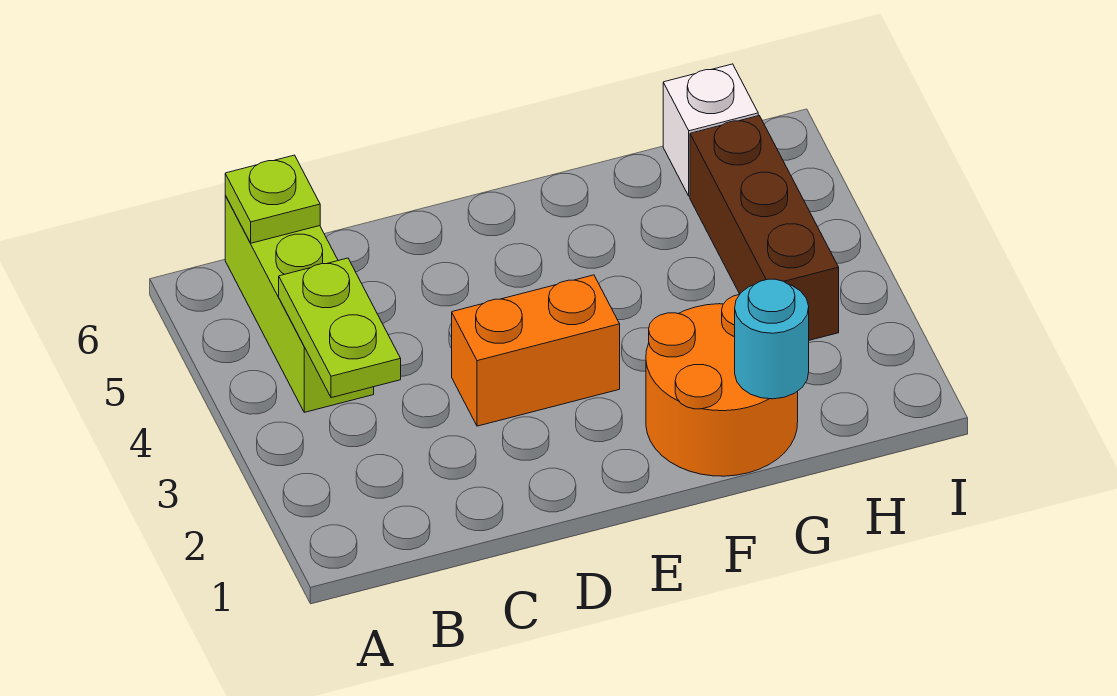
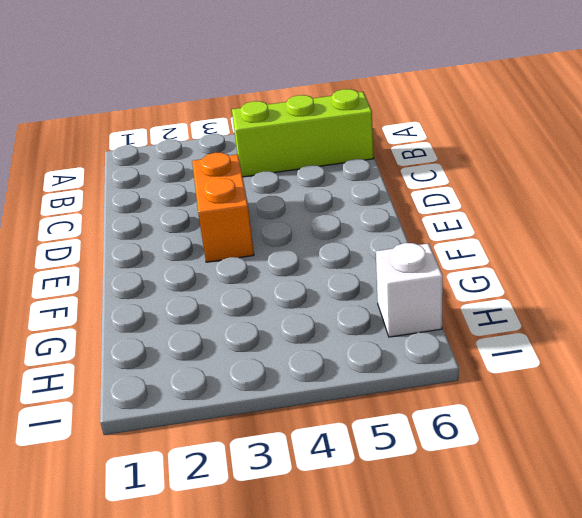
none -> orange round brick F1:G2 level 1
none -> brown brick H3:H5 level 1

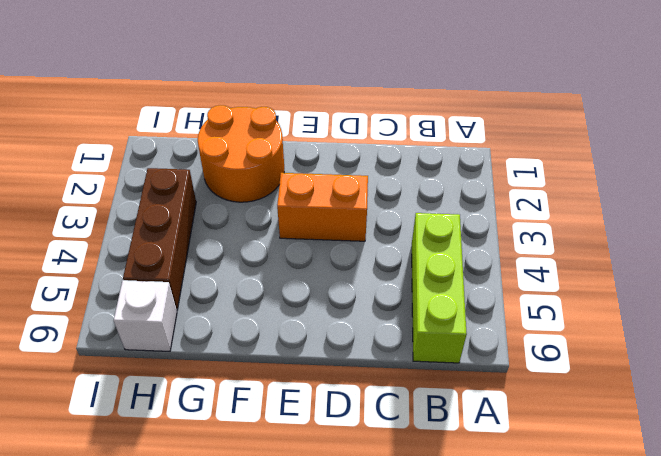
none -> lime plate B3:B4 level 2
none -> lime plate B6 level 2

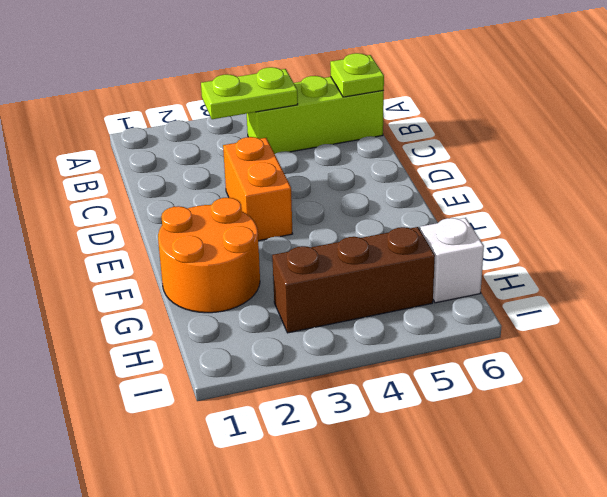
none -> cyan round brick G1 level 2

